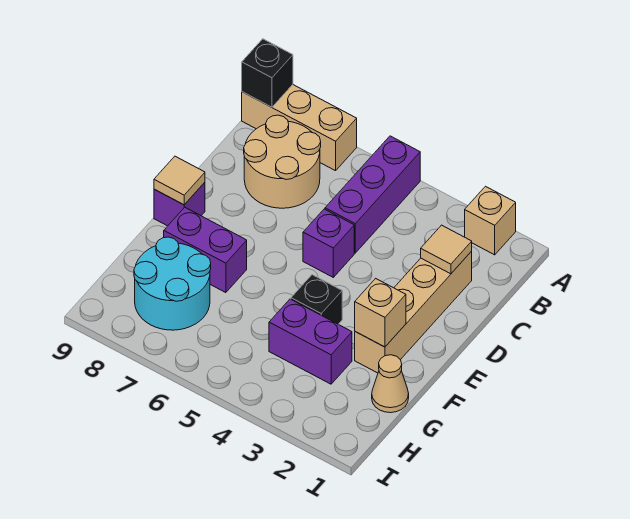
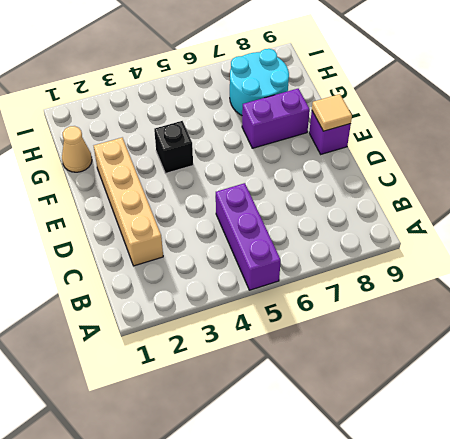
none -> tan brick A2 level 1
none -> tan brick A7:A9 level 1
none -> tan round brick B7:C8 level 1

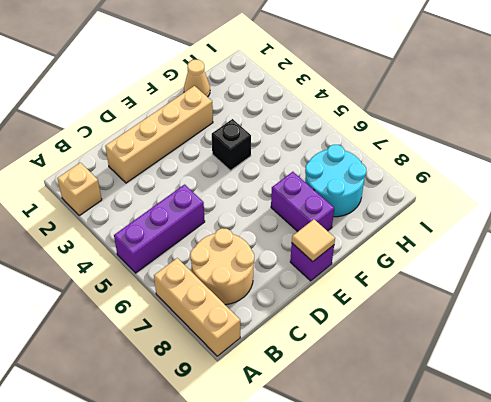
none -> purple brick D5 level 1
none -> purple brick G3:G4 level 1
none -> black brick A9 level 2

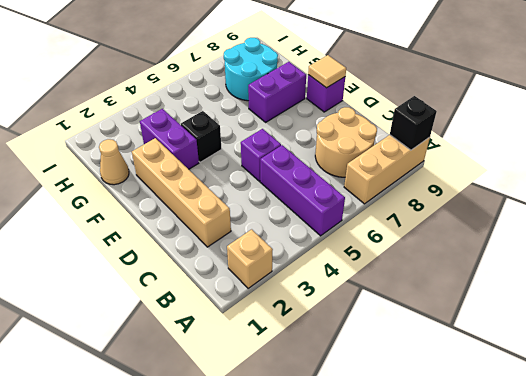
purple brick F3:G3 level 1 -> purple brick G3:G4 level 1
none -> tan tile C2 level 2
none -> tan brick F2 level 2

